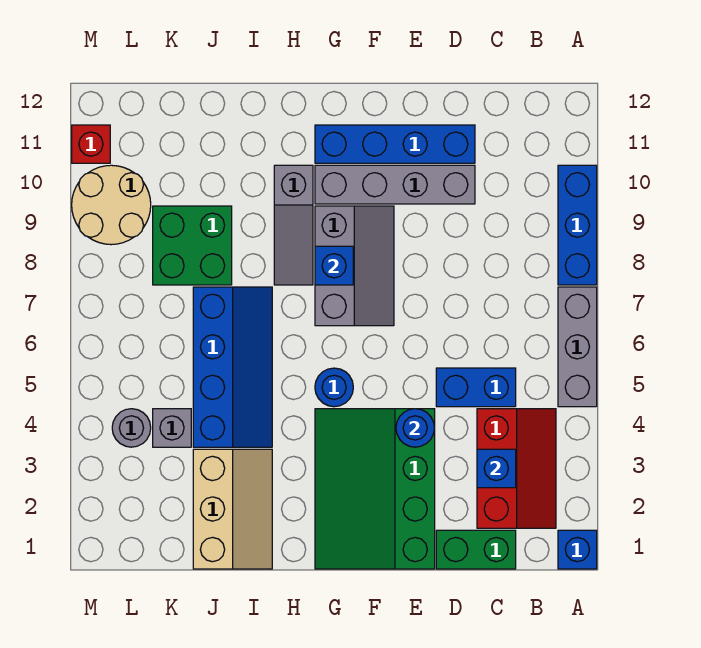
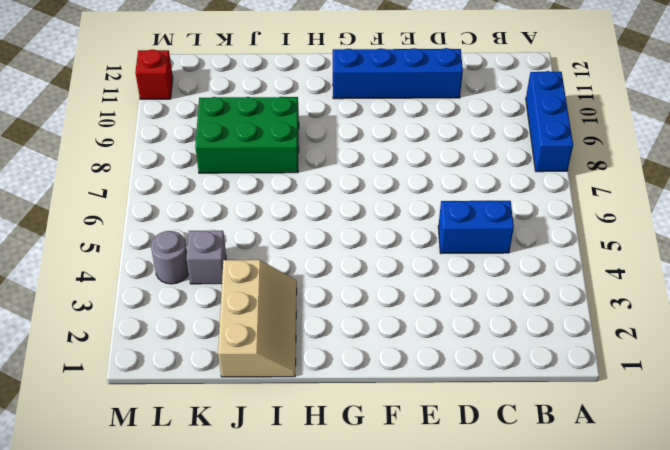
green brick I8:K9 level 1 -> green brick J8:K9 level 1
none -> blue brick A1 level 1
none -> grey brick A5:A7 level 1
none -> red slope B2:C4 level 1 top C

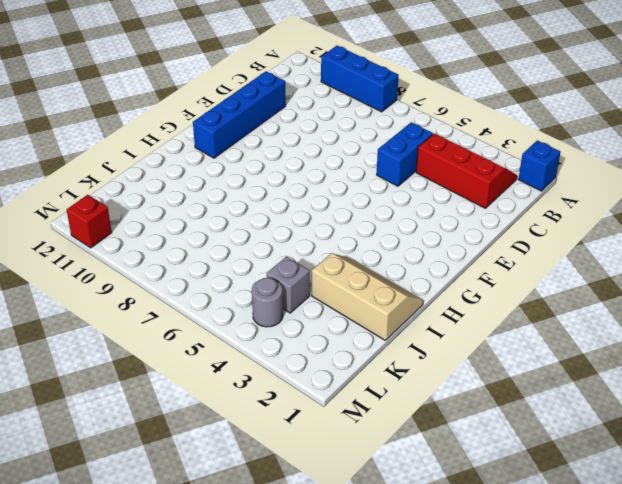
none -> grey brick A5:A7 level 1
none -> green brick C1:D1 level 1
none -> grey brick D10:G10 level 1

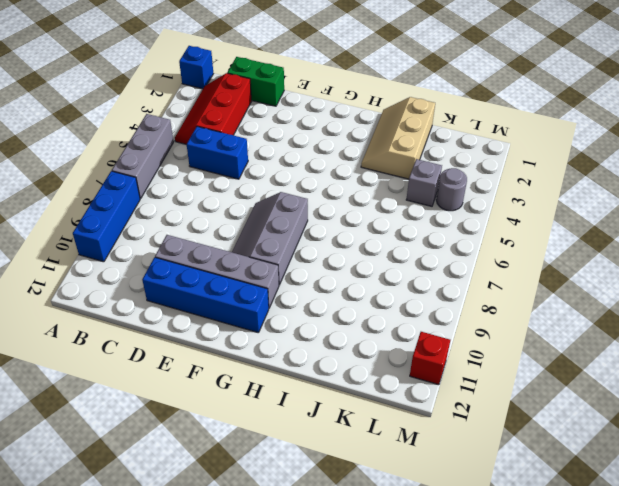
none -> green slope E1:G4 level 1 top E
none -> blue round brick G5 level 1
none -> grey slope H8:H10 level 1 top 10

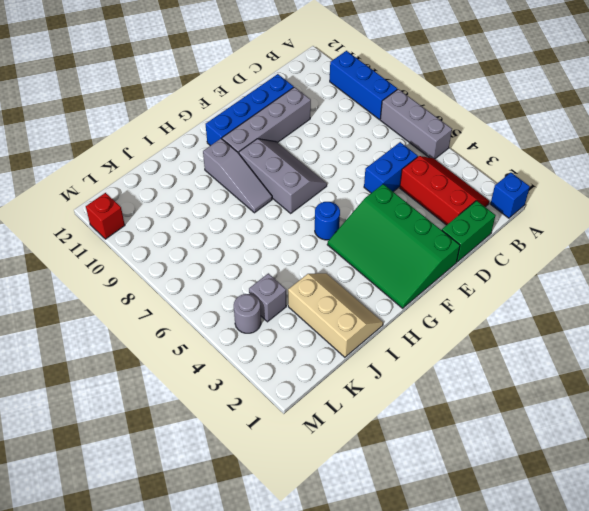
none -> blue slope I4:J7 level 1 top J
none -> green brick J8:K9 level 1
none -> tan round brick L9:M10 level 1

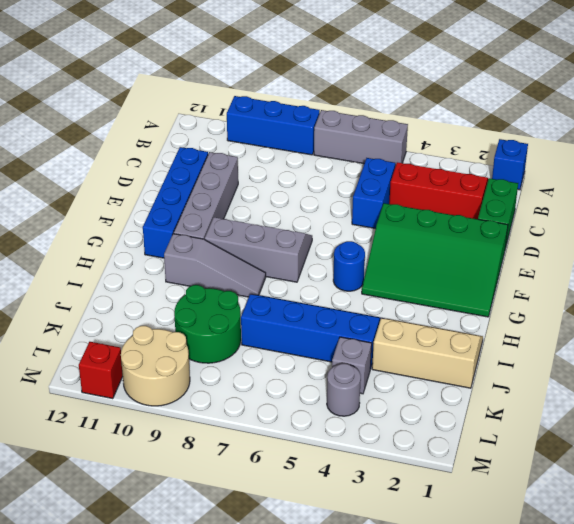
green round brick J8:K9 level 1 -> green brick J8:K9 level 1
none -> blue brick C3 level 2
none -> blue round brick E4 level 2
none -> blue brick G8 level 2

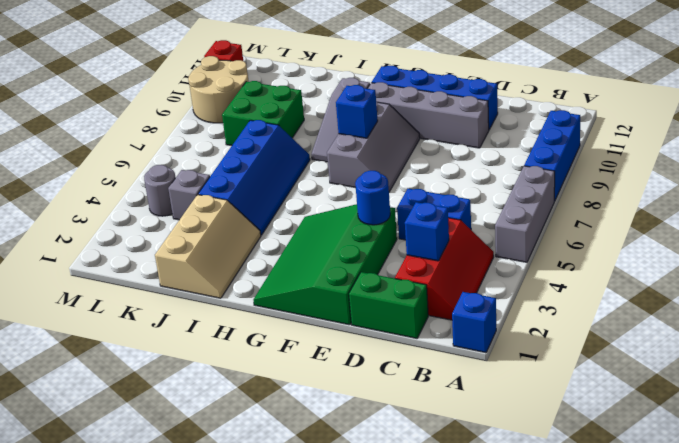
none -> blue round brick G5 level 1

